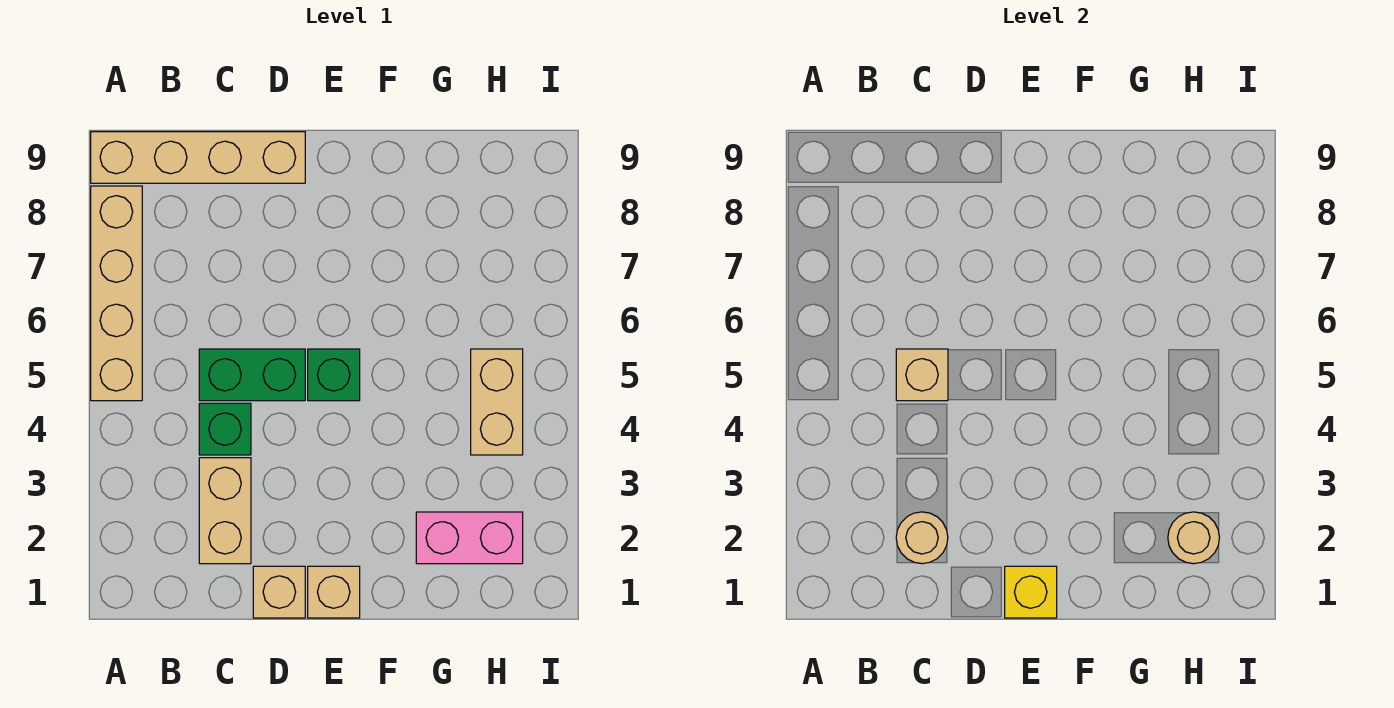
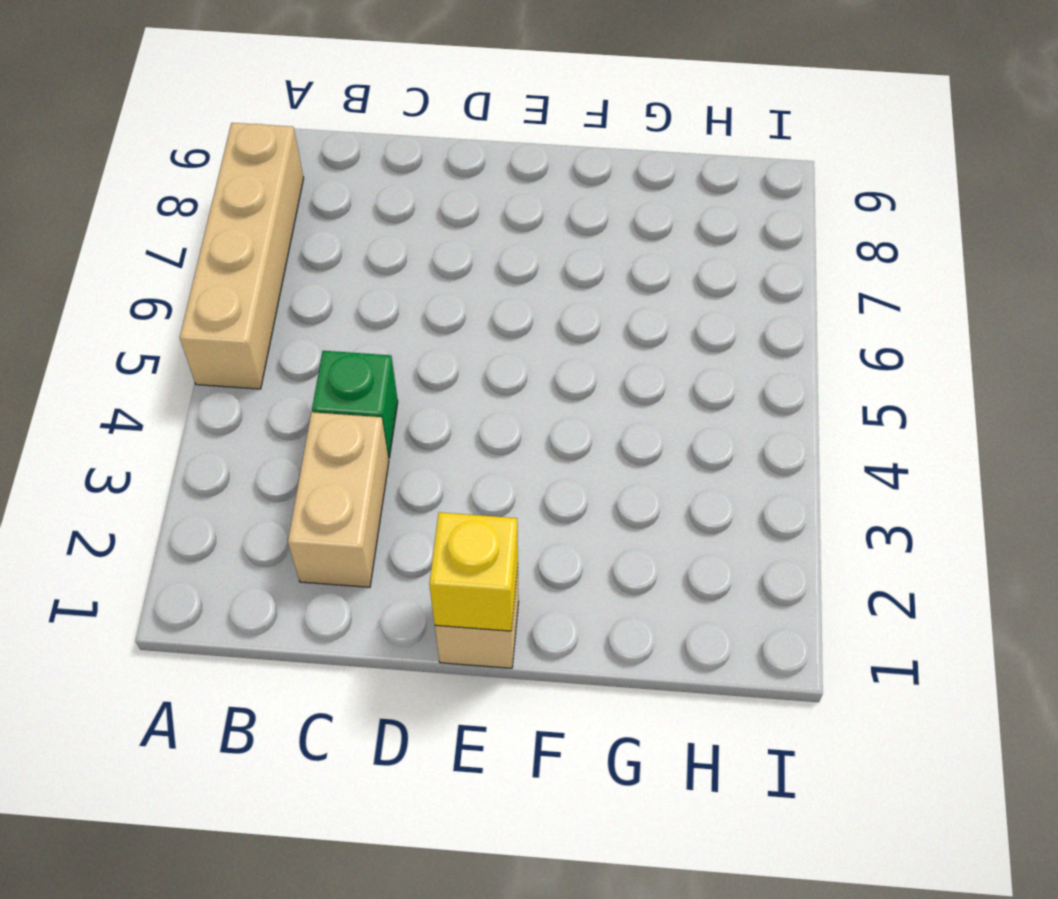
none -> tan brick A9:D9 level 1
none -> green brick C5:D5 level 1
none -> tan brick D1 level 1

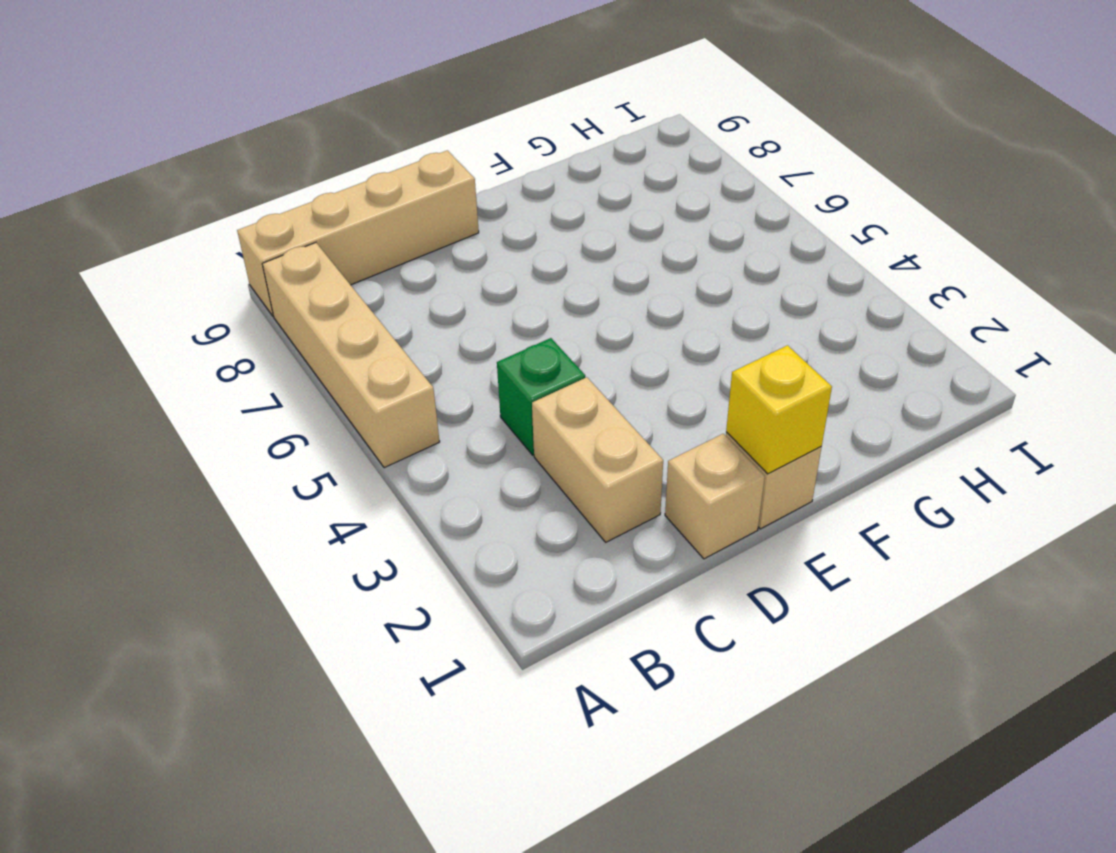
none -> green brick C5:D5 level 1
none -> green brick E5 level 1
none -> pink brick G2:H2 level 1

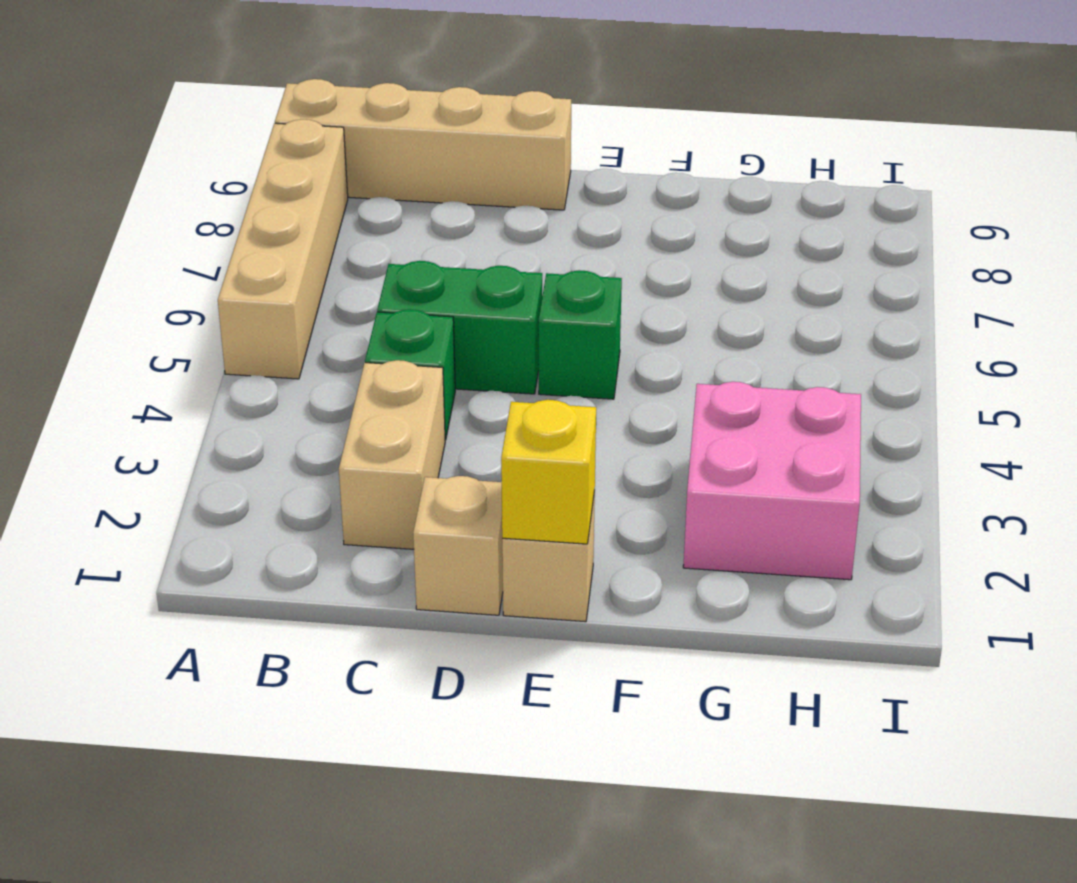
pink brick G2:H3 level 1 -> pink brick G2:H2 level 1
none -> tan brick H4:H5 level 1
none -> tan round brick C2 level 2
none -> tan brick C5 level 2

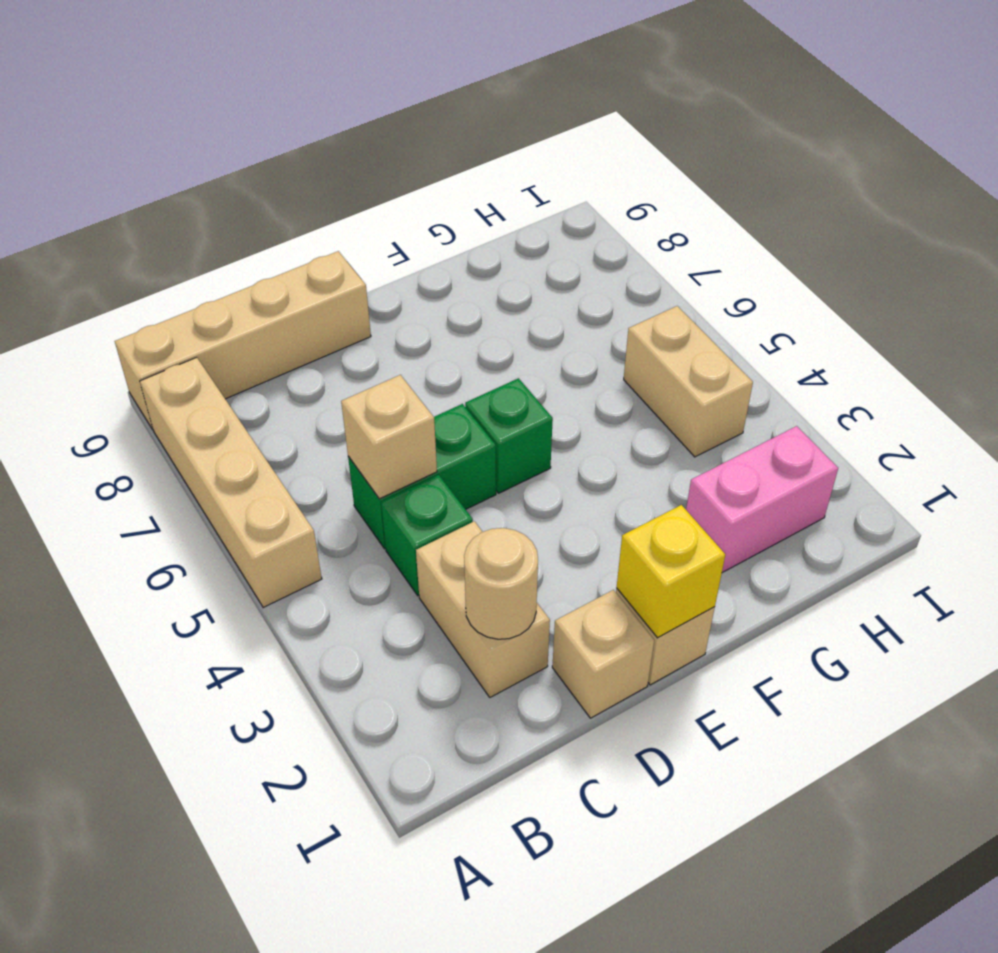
none -> tan round brick H2 level 2

